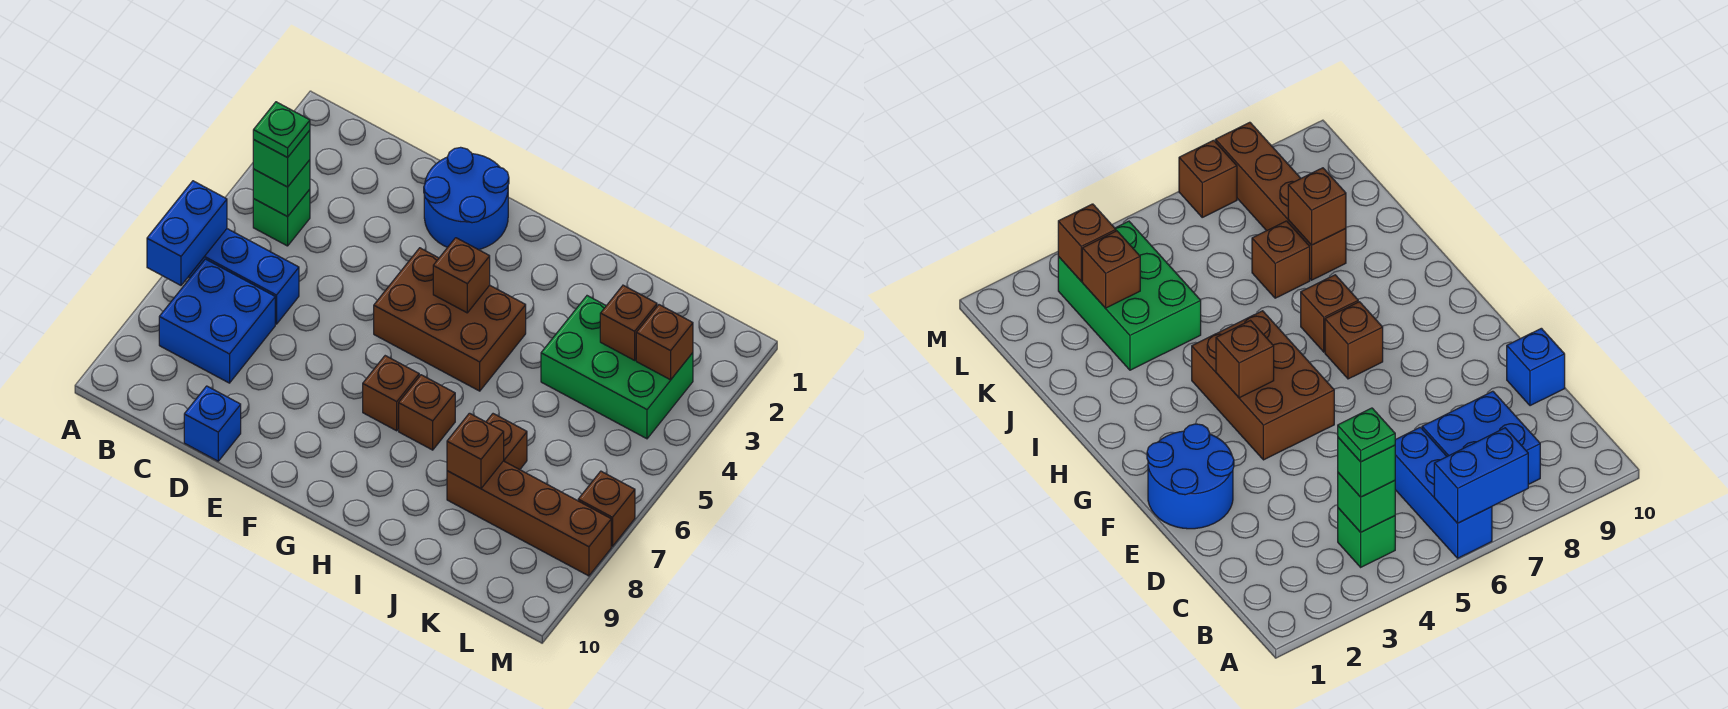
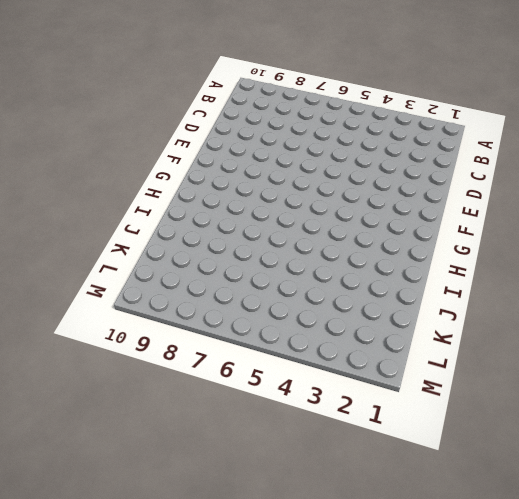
none -> blue brick A6:C6 level 1
none -> green brick B4 level 1
none -> blue brick B7:C8 level 1

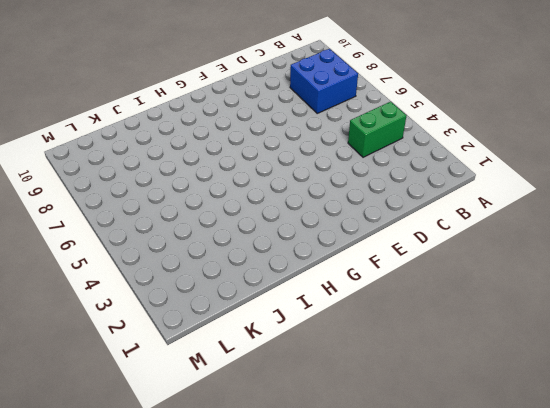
green brick B4:C4 level 1 -> green brick B4 level 1
none -> blue brick A6:C6 level 1
none -> blue brick D10 level 1
none -> blue round brick E1:F2 level 1

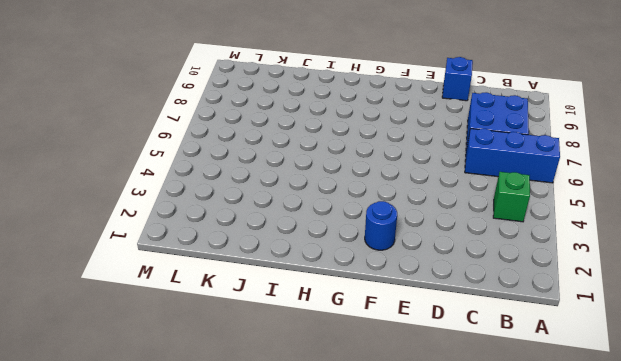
blue round brick F2 level 1 -> blue round brick E1:F2 level 1
none -> brown brick F4:H5 level 1
none -> brown brick G7 level 1
none -> brown brick H7 level 1

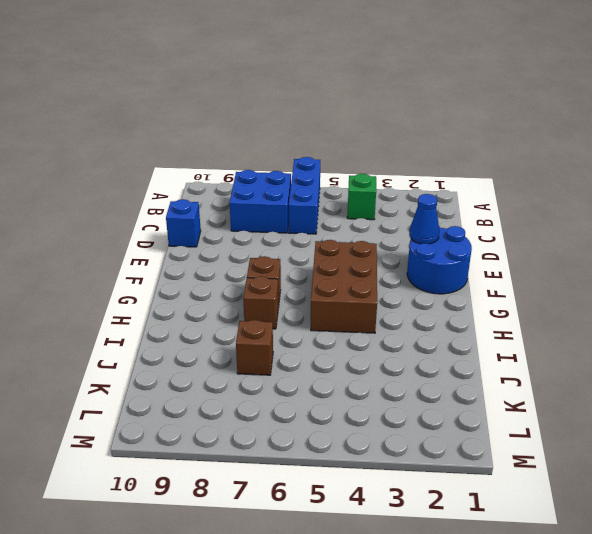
blue cone E2 level 2 -> none
none -> green brick J3:L4 level 1
none -> brown brick J8:M8 level 1
none -> brown brick M7 level 1

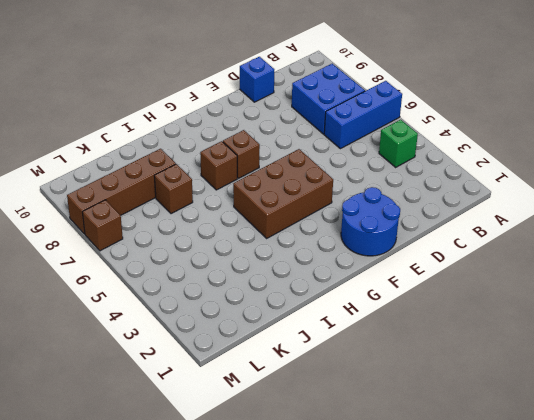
none -> green brick J3:L4 level 1
none -> blue brick A6:A7 level 2
none -> green brick B4 level 2

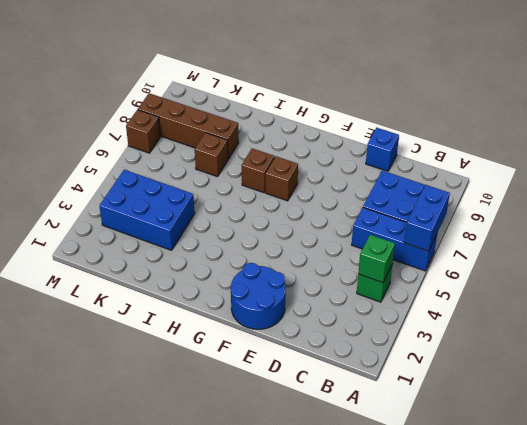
blue brick J3:L4 level 1 -> green brick J3:L4 level 1
none -> brown brick F4:H5 level 1
none -> brown brick G4 level 2
none -> brown brick J8 level 2

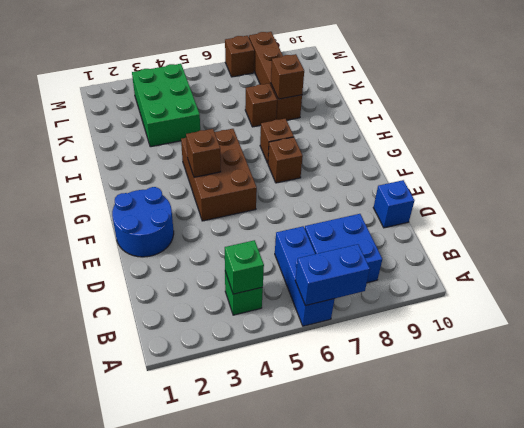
none -> brown brick K3 level 2
none -> brown brick L3 level 2
none -> green brick B4 level 3

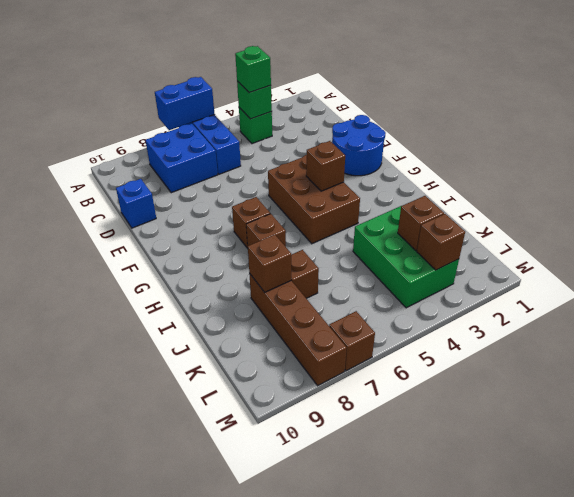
none -> green plate B4 level 4

